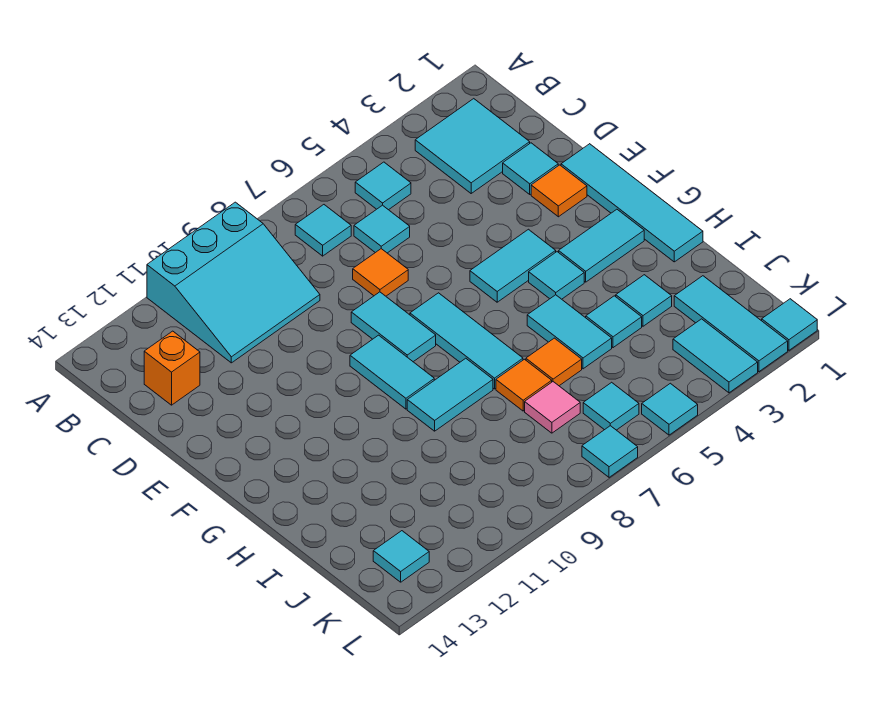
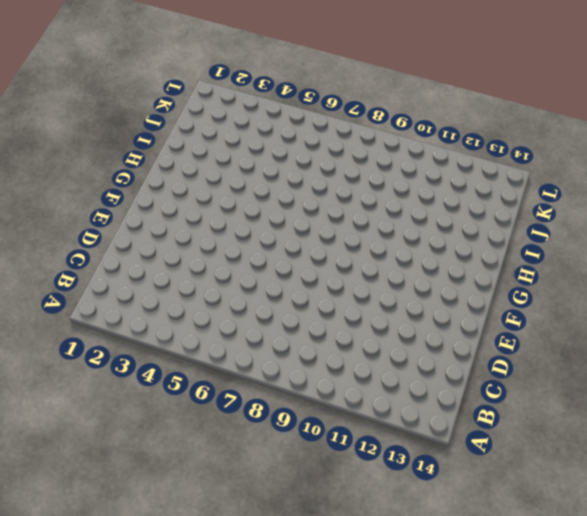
none -> cyan slope A9:C11 level 1 top A
none -> cyan tile B2:C3 level 1
none -> cyan tile B5 level 1
none -> cyan tile B7 level 1

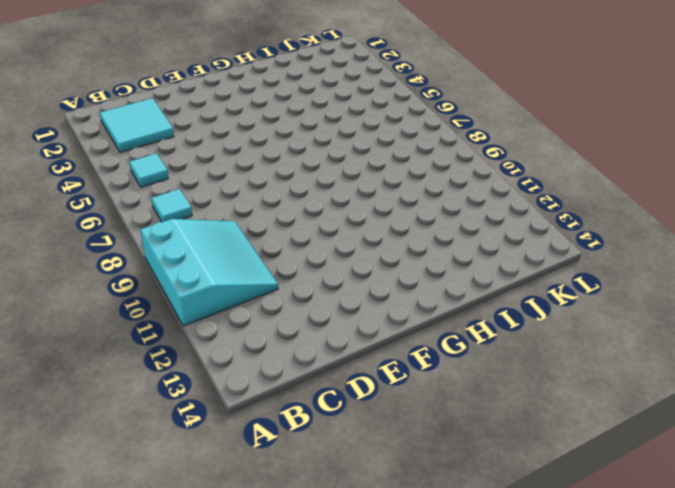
none -> cyan tile C6 level 1
none -> orange brick C13 level 1
none -> cyan tile D2 level 1
none -> orange tile D7 level 1

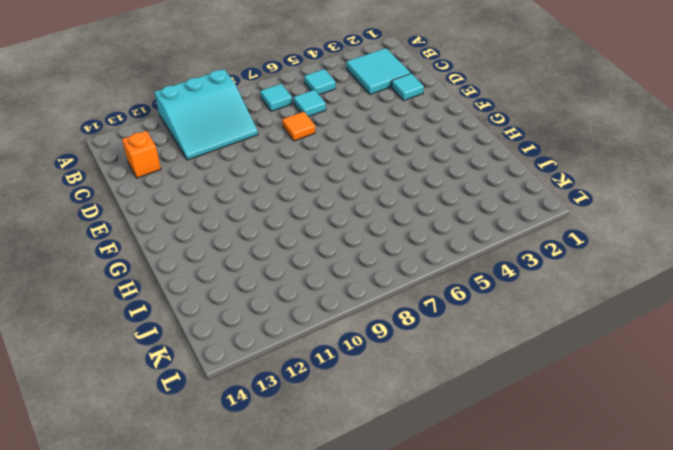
none -> cyan tile E1:H1 level 1
none -> orange tile E2 level 1
none -> cyan tile E8:F8 level 1
none -> cyan tile F4:F5 level 1

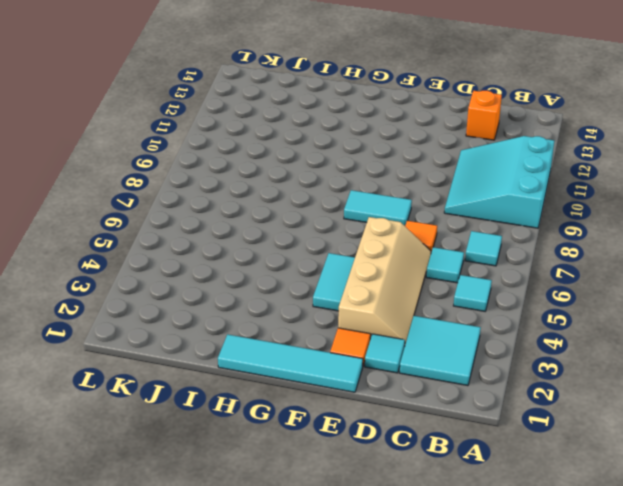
tan slope D3:E6 level 1 top E -> none
none -> cyan tile F7:H7 level 1
none -> cyan tile F9:G9 level 1
none -> cyan tile G2:G3 level 1
none -> cyan tile G4 level 1

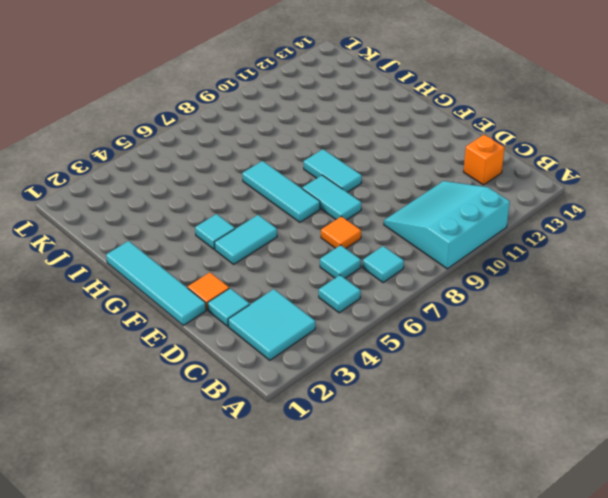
none -> cyan tile G2:G3 level 1
none -> cyan tile H5:I5 level 1
none -> cyan tile H8:H9 level 1
none -> cyan tile I3 level 1

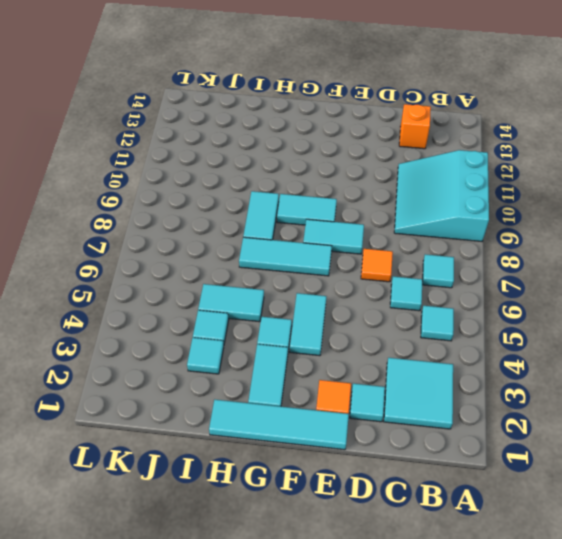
none -> orange tile I6 level 1
none -> orange tile I7 level 1
none -> cyan tile J2:L2 level 1
none -> pink tile J7 level 1

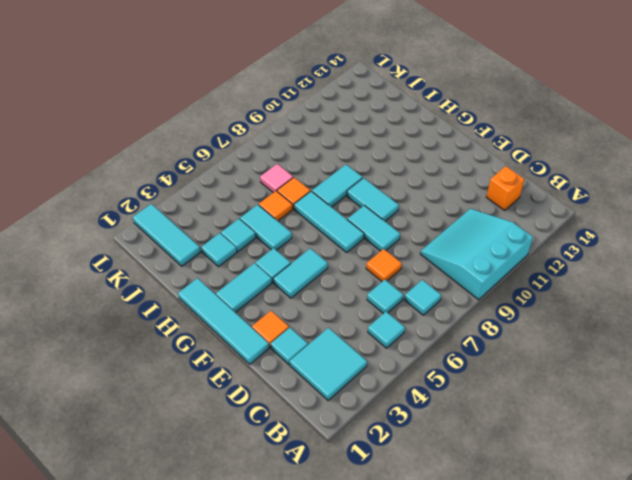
none -> cyan tile K3:L3 level 1
none -> cyan tile K6 level 1
none -> cyan tile K13 level 1
none -> cyan tile L1 level 1

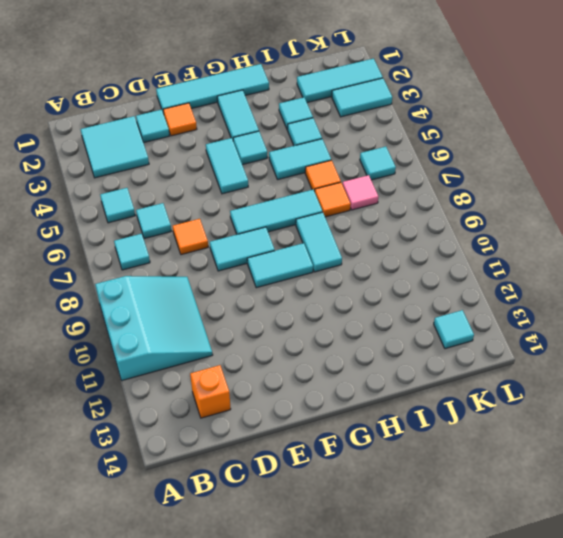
none -> cyan tile L1 level 1
none -> cyan tile L5 level 1
none -> cyan tile L7 level 1

